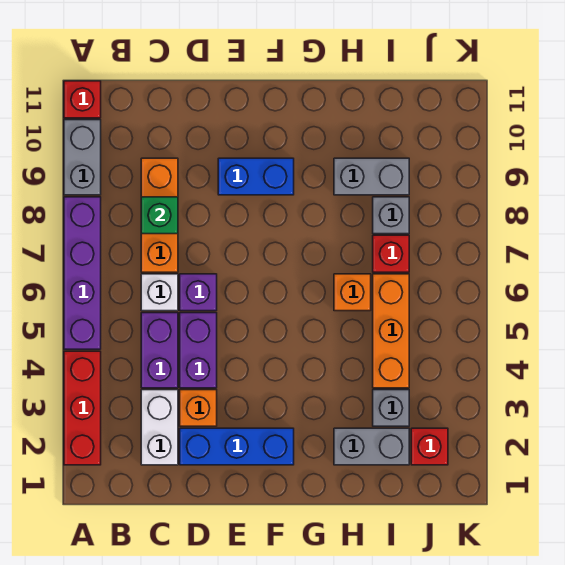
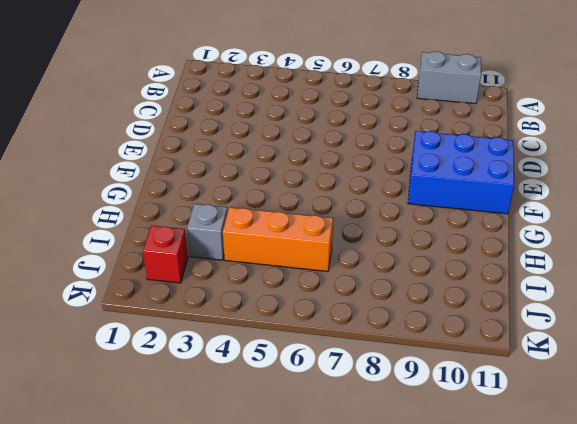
blue brick E9:F11 level 1 -> blue brick E9:F9 level 1
none -> red brick A2:A4 level 1
none -> purple brick A5:A8 level 1
none -> red brick A11 level 1

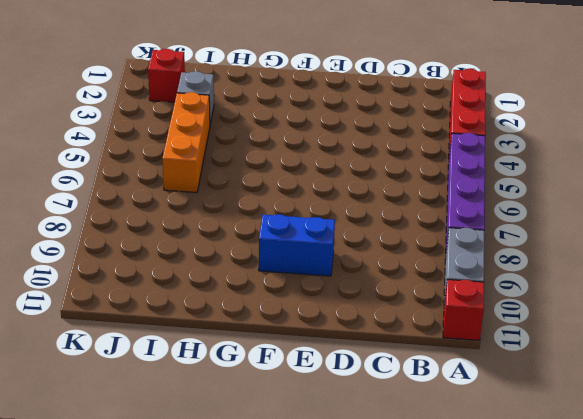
none -> white brick C2:C3 level 1
none -> purple brick C4:C5 level 1
none -> white brick C6 level 1

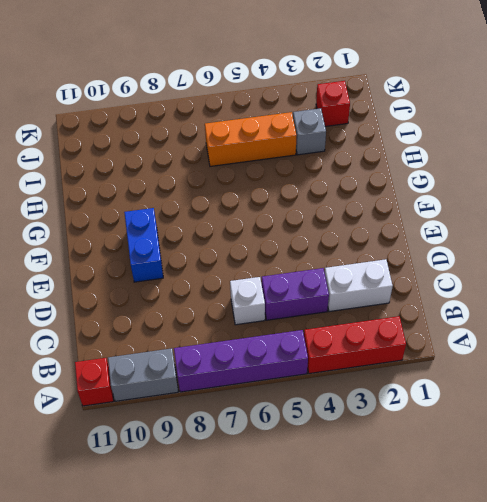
none -> orange brick C7:C9 level 1
none -> blue brick D2:F2 level 1
none -> orange brick D3 level 1

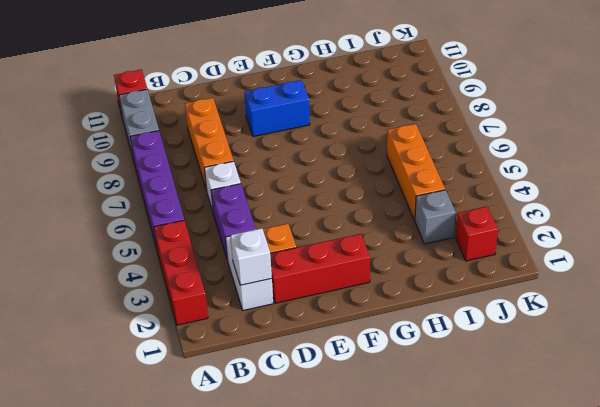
white brick C2 level 2 -> none
red brick D2:F2 level 1 -> blue brick D2:F2 level 1
none -> purple brick D4:D5 level 1
none -> purple brick D6 level 1
none -> grey brick H2:I2 level 1

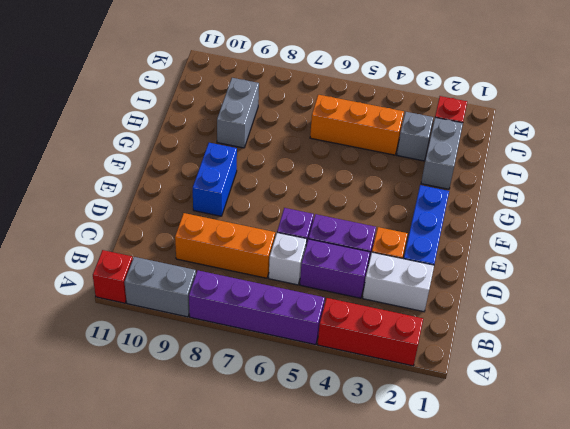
none -> orange brick H6 level 1
none -> red brick I7 level 1
none -> grey brick I8 level 1

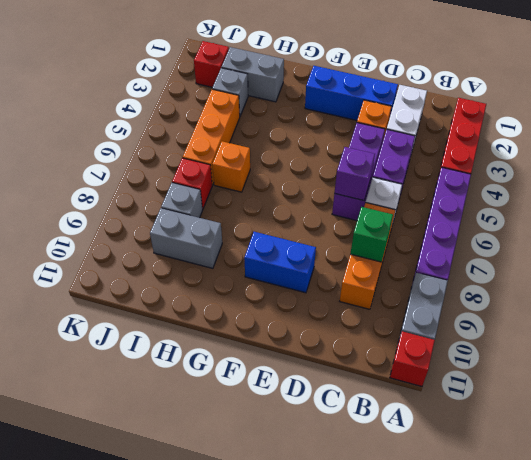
purple brick D6 level 2 -> none

